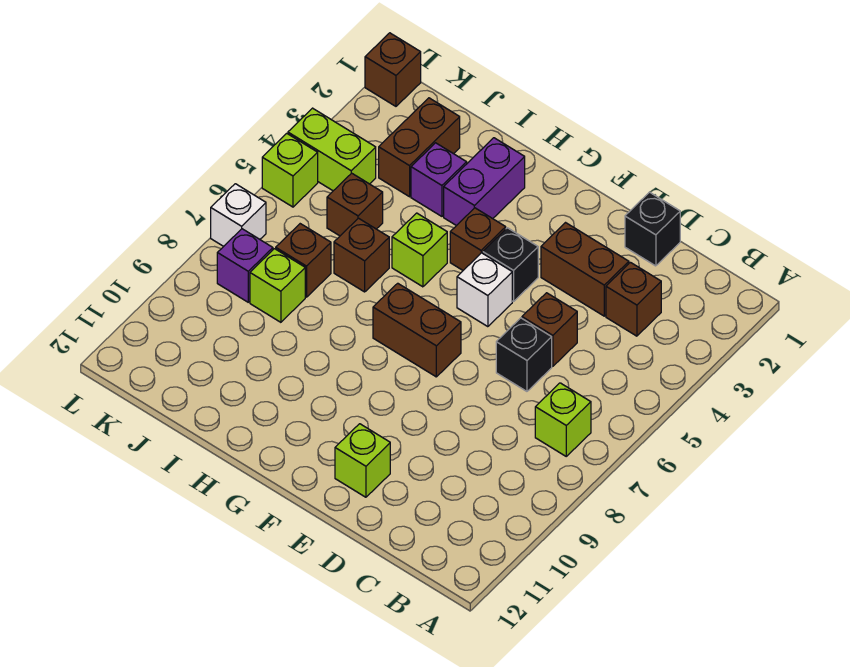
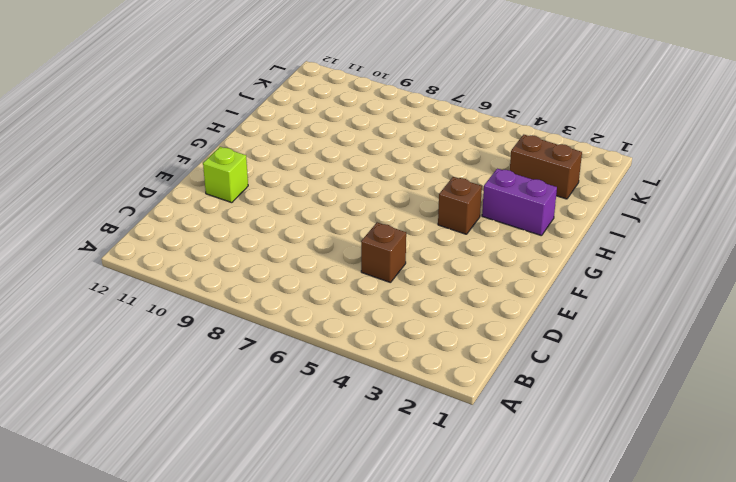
none -> lime brick B7 level 1
none -> brown brick C3 level 1
none -> black brick D1 level 1

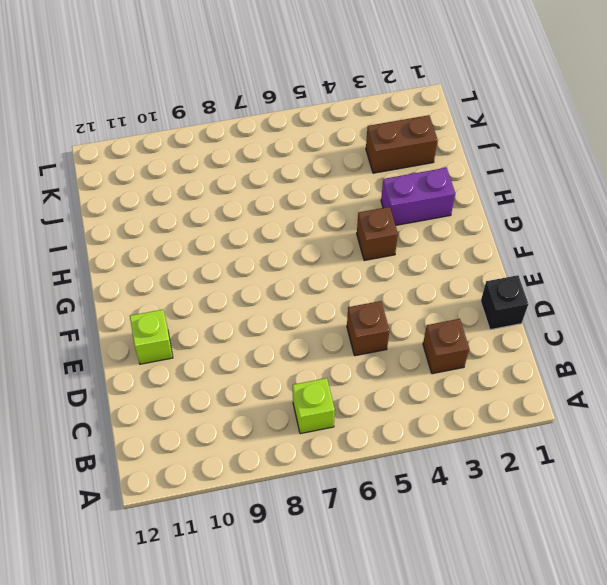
none -> brown brick D3:E3 level 1
none -> black brick D6 level 1
none -> black brick F4 level 1

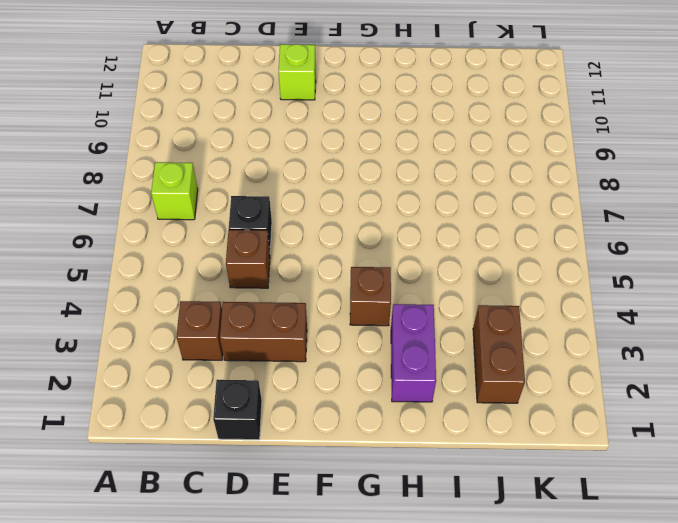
none -> black brick F4 level 1
none -> white brick F5 level 1
none -> brown brick F7:G7 level 1

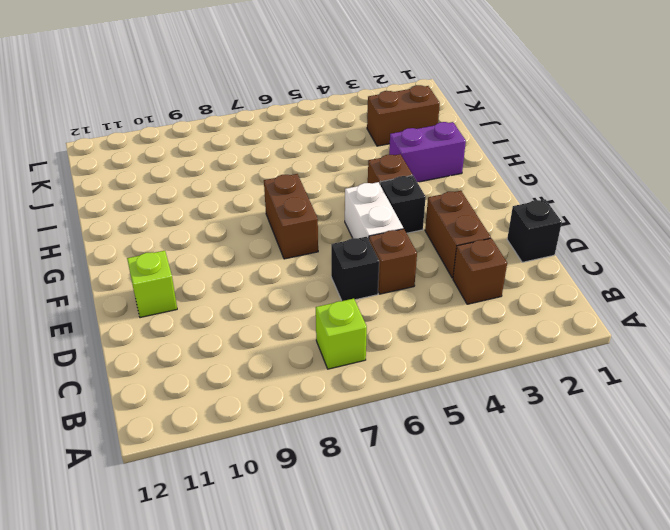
white brick E5:F5 level 1 -> white brick F5 level 1
none -> lime brick H5 level 1
none -> purple brick I3 level 1
none -> brown brick I6 level 1

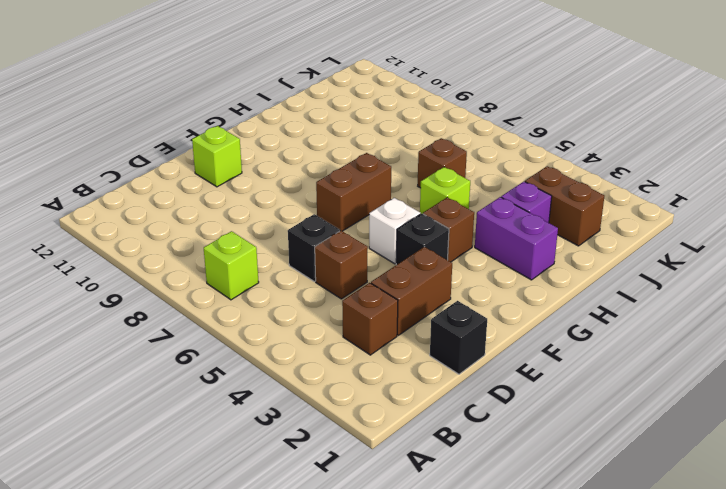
none -> brown brick J5 level 1
none -> brown brick J7 level 1
none -> lime brick J8 level 1

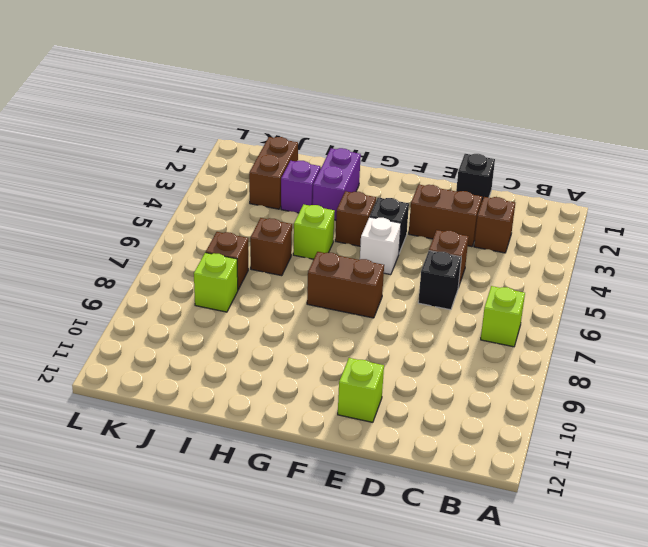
none -> brown brick J5 level 1
none -> lime brick K4:L4 level 1
none -> purple brick K8 level 1

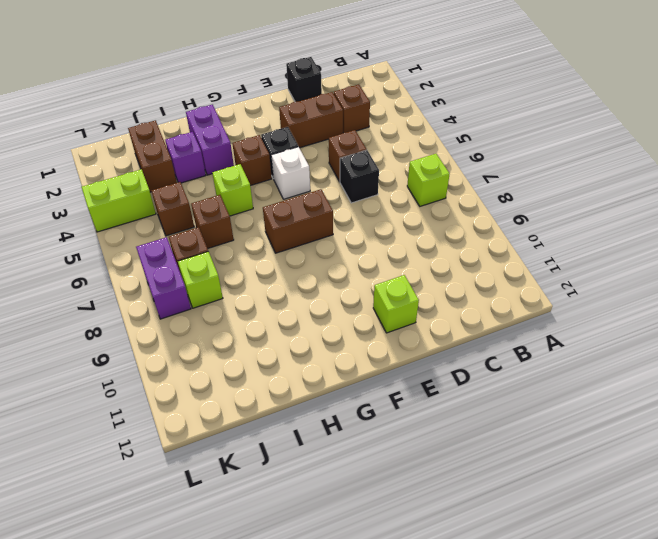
purple brick K7:K8 level 1 -> purple brick K8 level 1
none -> brown brick L1 level 1
none -> lime brick L5 level 1
none -> white brick L7 level 1

